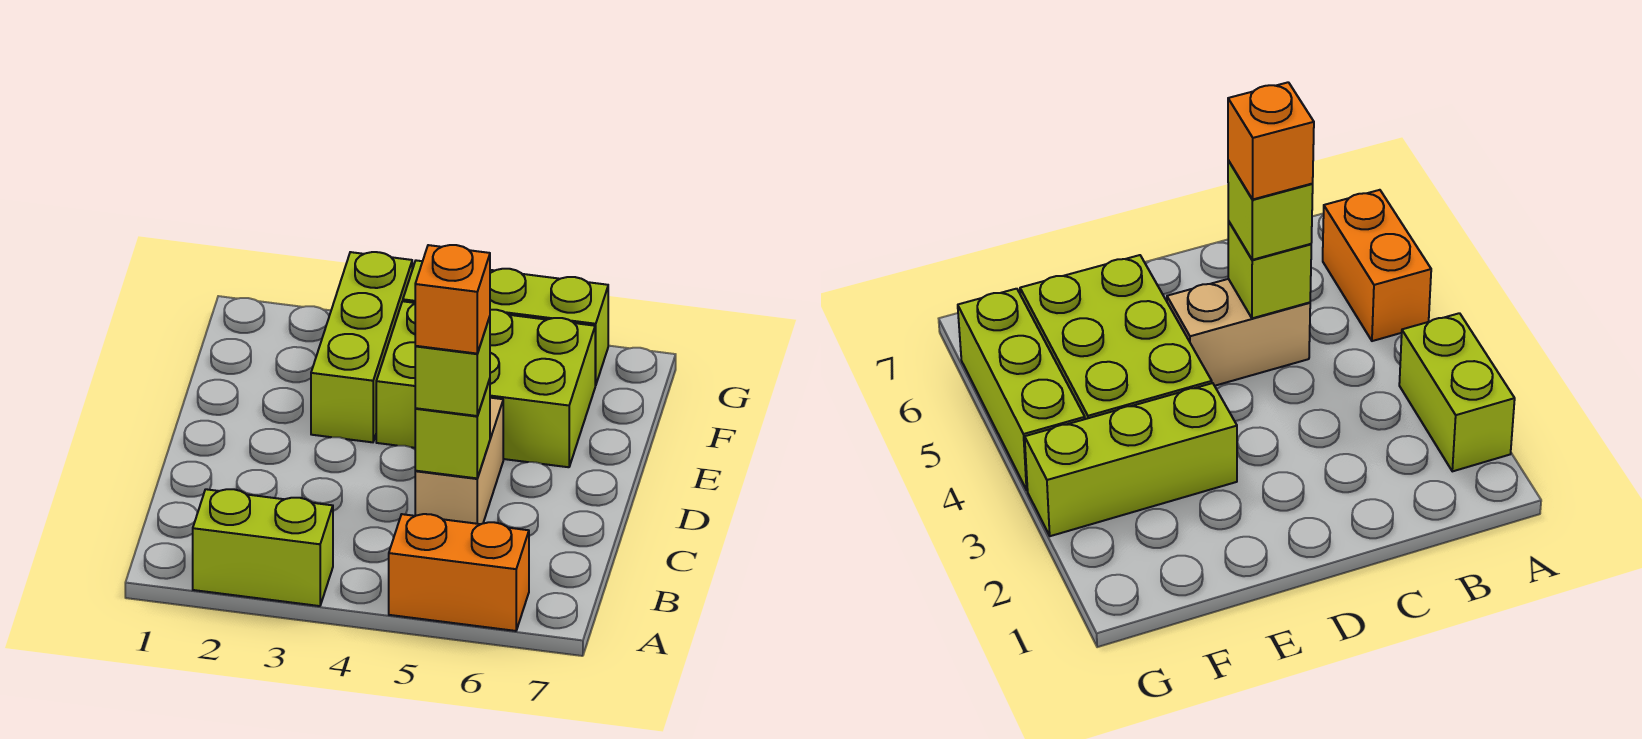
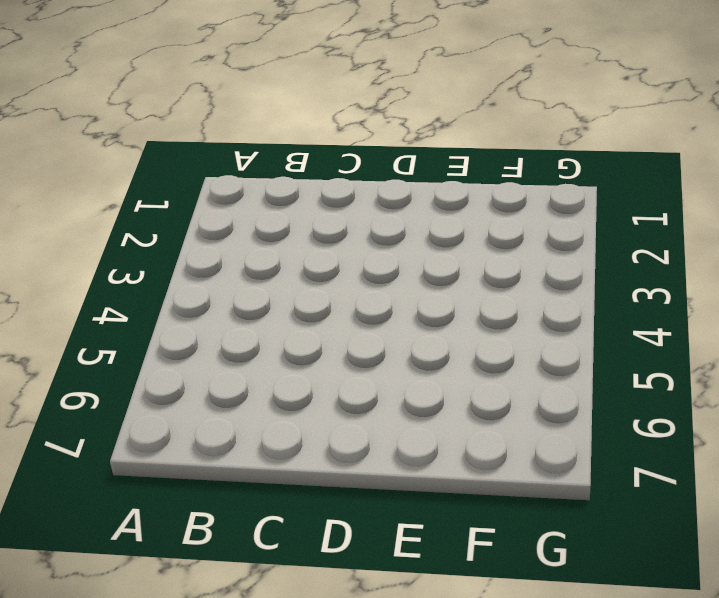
none -> lime brick A2:A3 level 1
none -> orange brick A5:A6 level 1

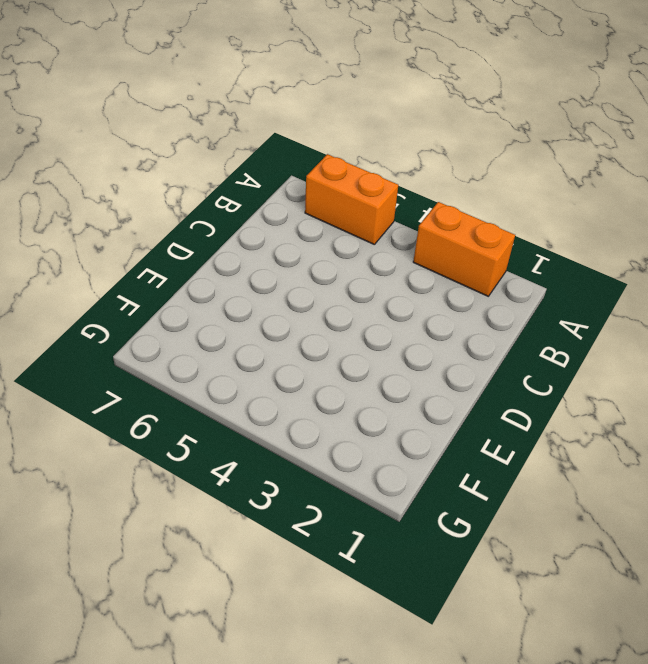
orange brick A2:A3 level 1 -> lime brick A2:A3 level 1
none -> tan brick C5:D5 level 1
none -> lime brick E3:G3 level 1

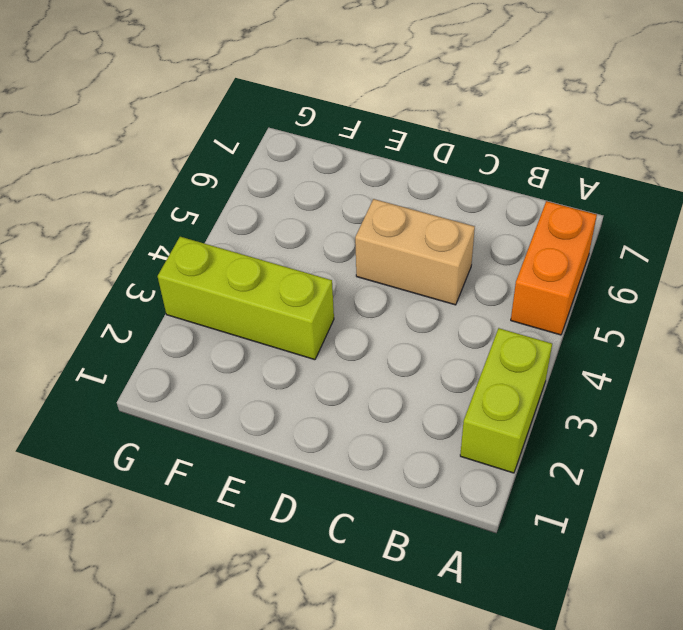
none -> lime brick E4:F6 level 1
none -> lime brick G4:G6 level 1

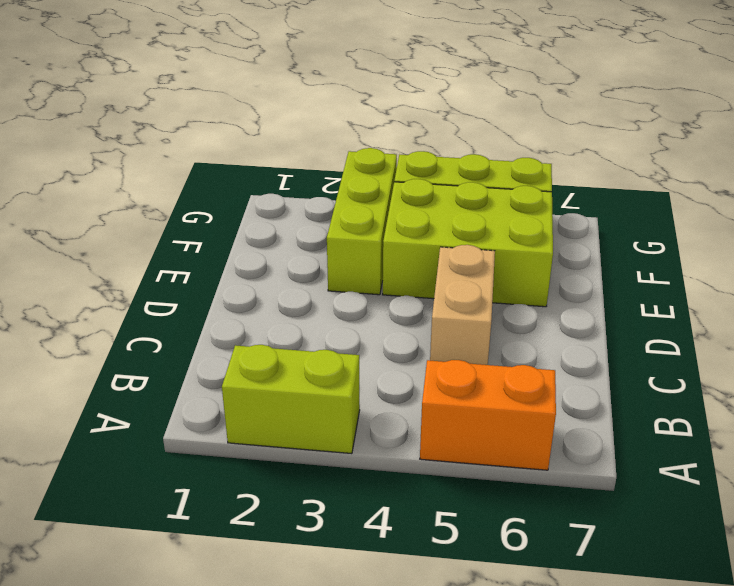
none -> lime brick C5 level 2
none -> lime brick C5 level 3

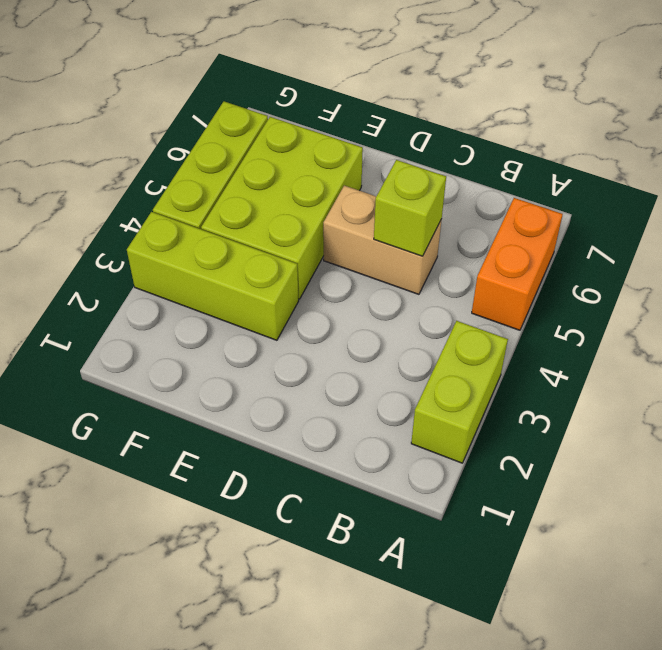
none -> lime brick C5 level 3
none -> orange brick C5 level 4

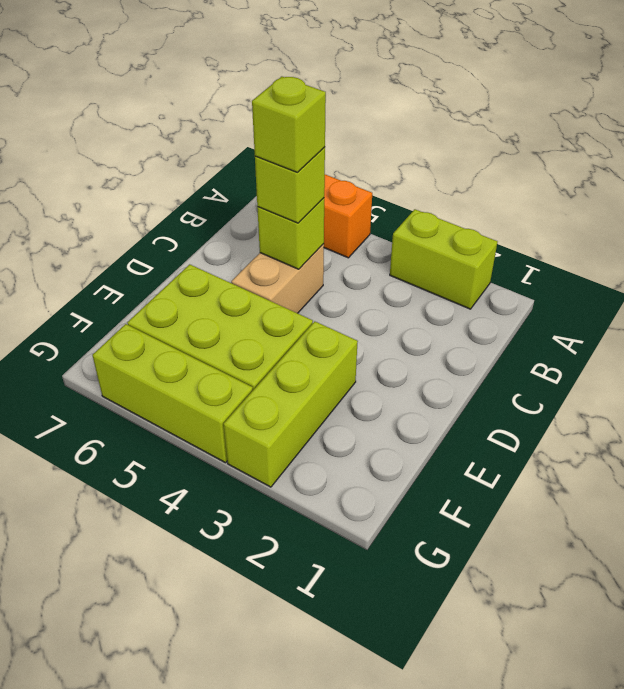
lime brick C5 level 4 -> orange brick C5 level 4

